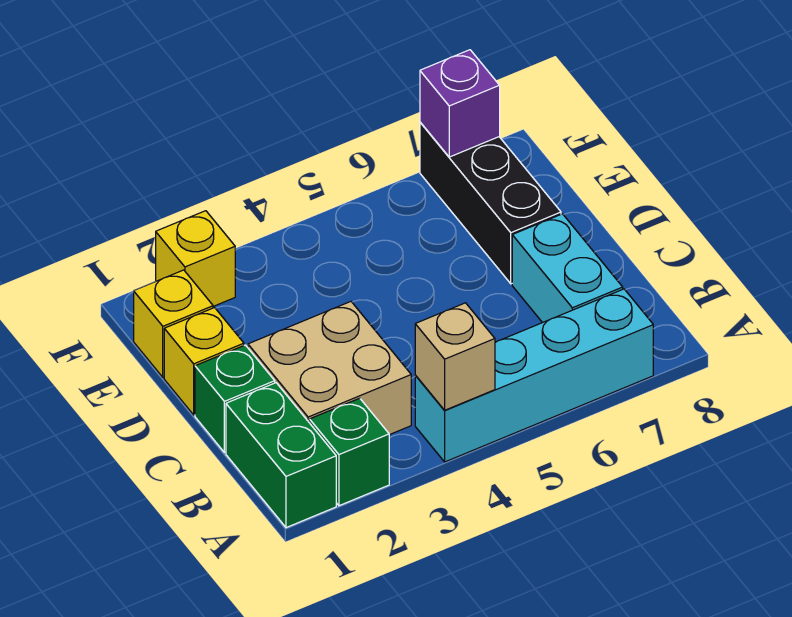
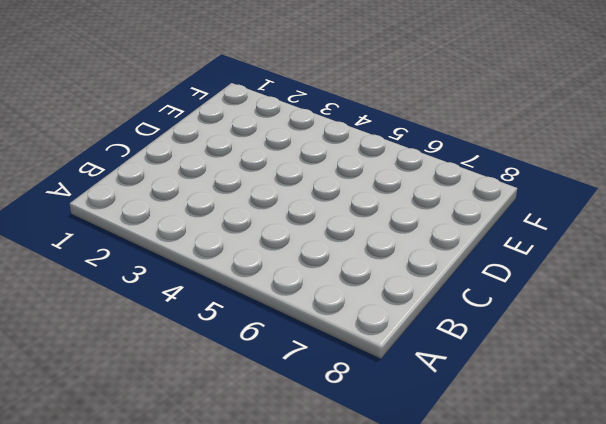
none -> green brick A1:B1 level 1
none -> green brick A2 level 1
none -> cyan brick A4:A7 level 1

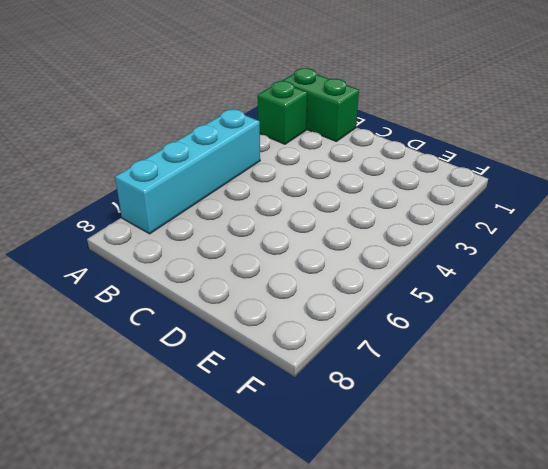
none -> tan brick B2:C3 level 1
none -> cyan brick B7:C7 level 1
none -> green brick C1 level 1

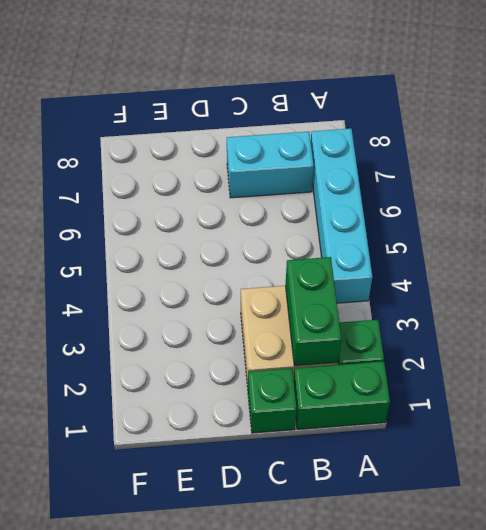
green brick B2:B3 level 2 -> none
none -> yellow brick D1 level 1
none -> black brick D7:F7 level 1
none -> yellow brick E1 level 1

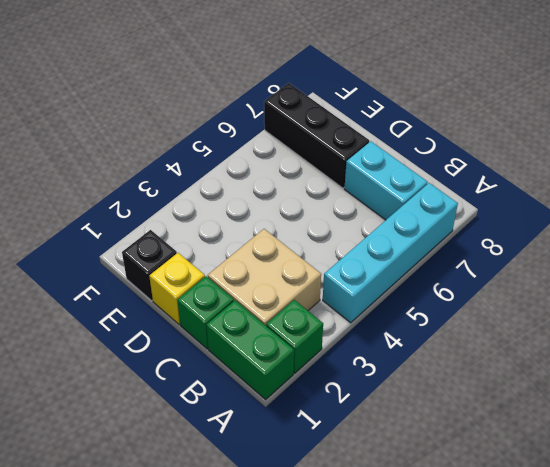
black brick E1 level 1 -> yellow brick E1 level 1
none -> yellow brick F2 level 1
none -> tan brick A4 level 2
none -> purple brick F7 level 2

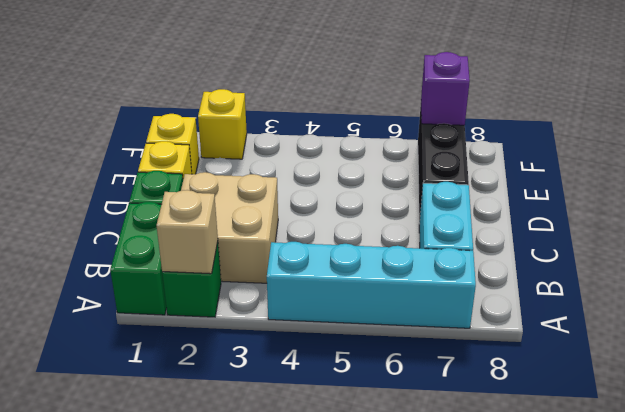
tan brick A2 level 2 -> tan brick A4 level 2

